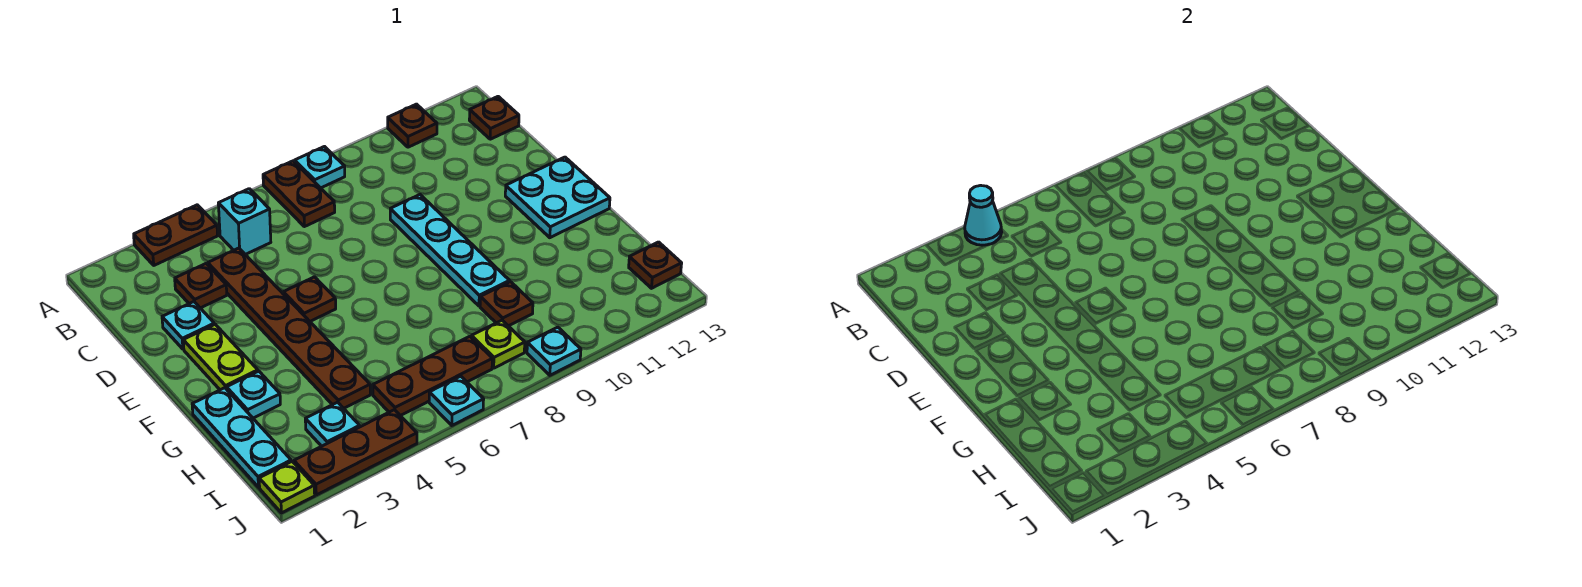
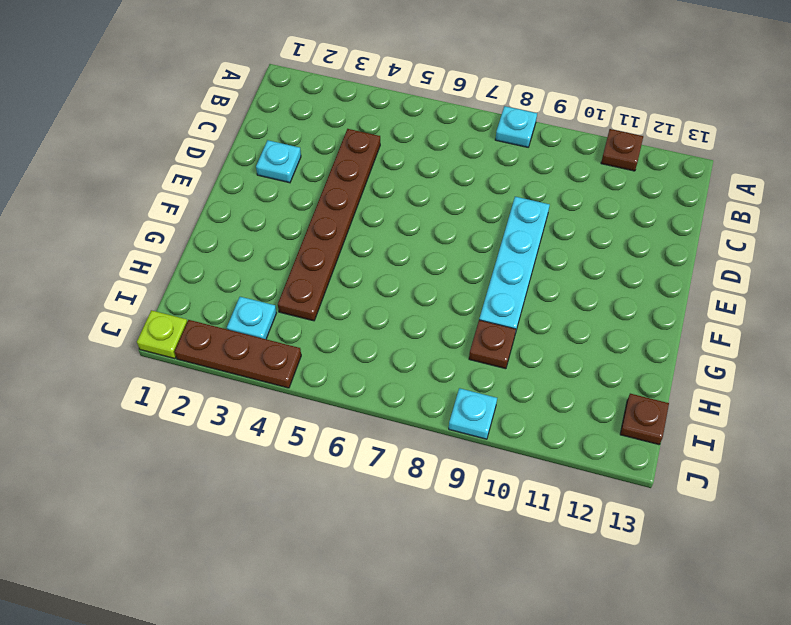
none -> brown plate A3:A4 level 1
none -> brown plate A7:B7 level 1
none -> cyan brick B5 level 1

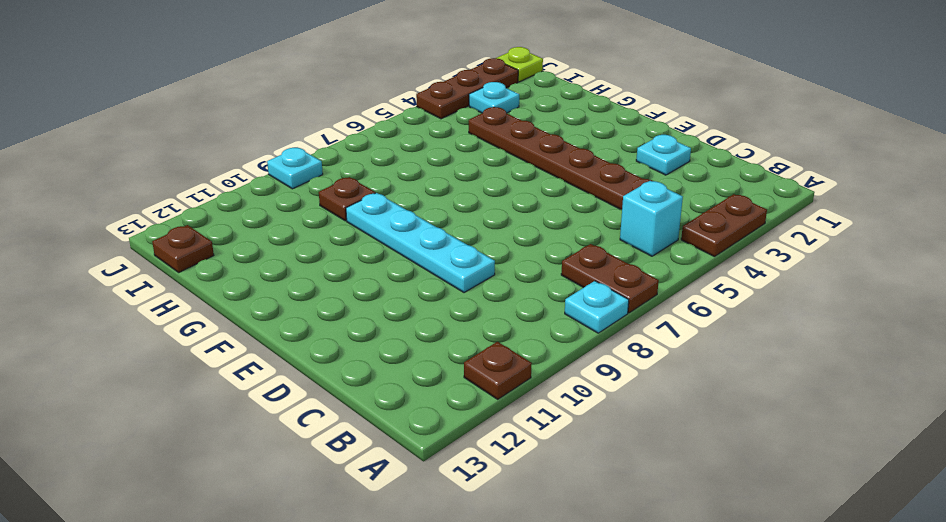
none -> brown plate B13 level 1
none -> brown plate C3 level 1
none -> lime plate E2:F2 level 1

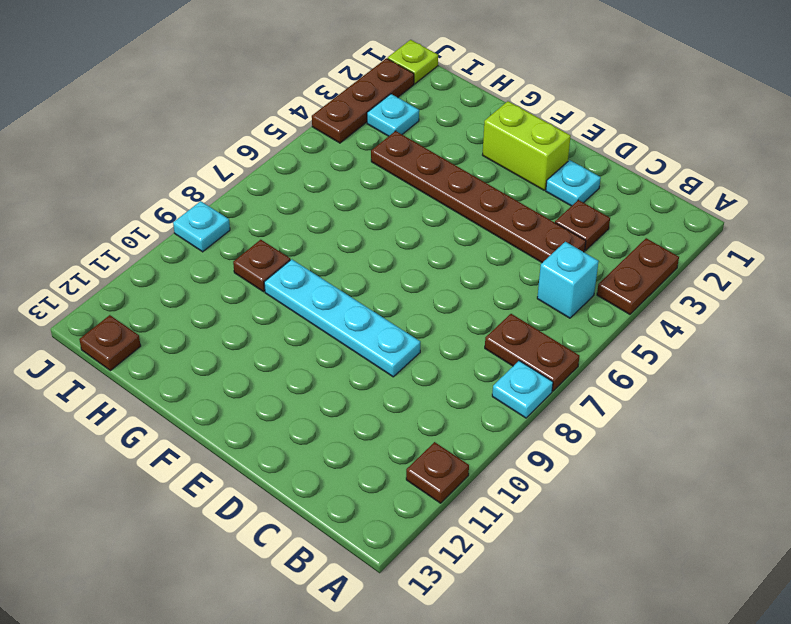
lime brick E2:F2 level 1 -> lime plate E2:F2 level 1
none -> brown plate B13 level 1
none -> brown plate E5 level 1
none -> cyan plate E12:F13 level 1

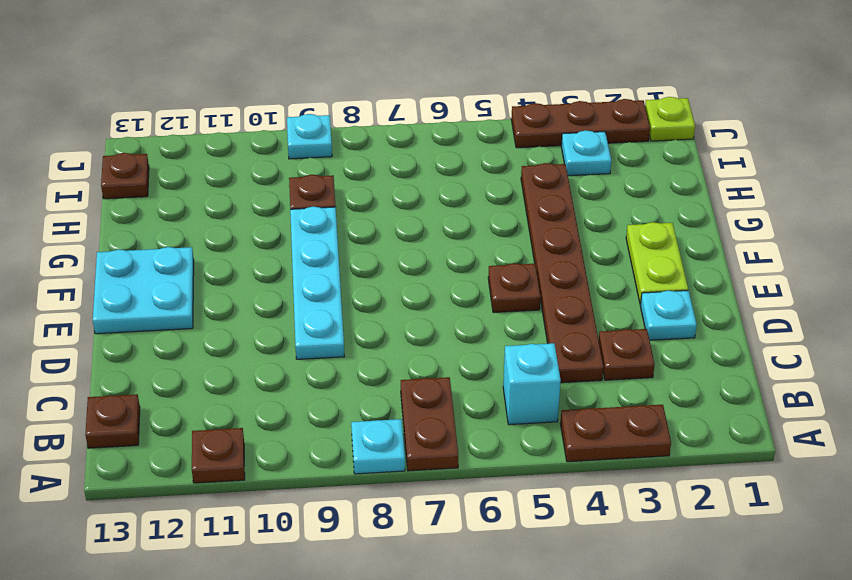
none -> cyan plate G1:I1 level 1
none -> cyan plate G2 level 1
none -> brown plate I5:I7 level 1

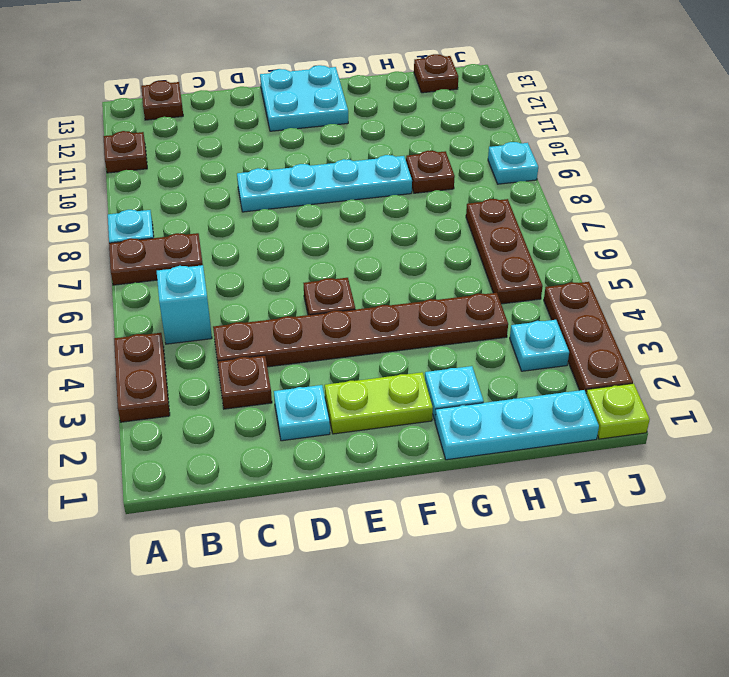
none -> lime plate I8 level 1
none -> cyan plate J6 level 1
none -> cyan cone A4 level 2

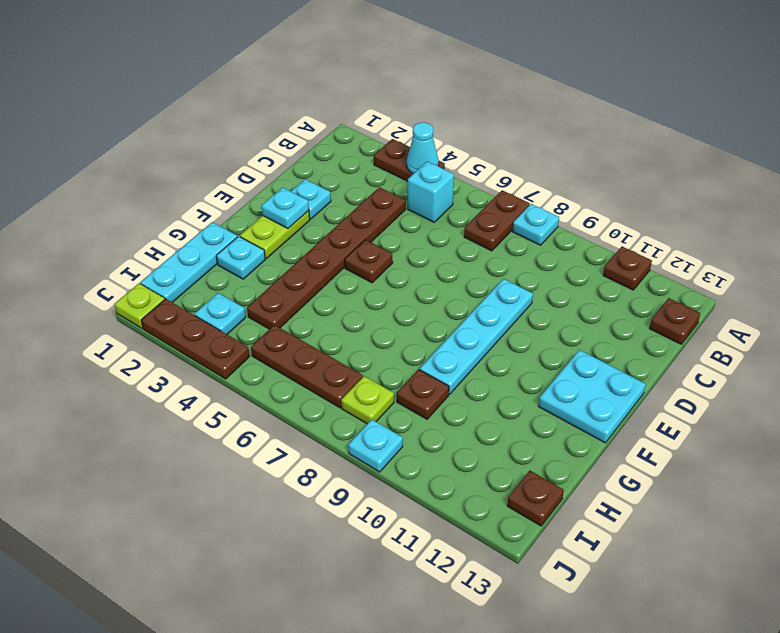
cyan plate E2 level 2 -> cyan plate J6 level 1
none -> brown plate C3 level 1

